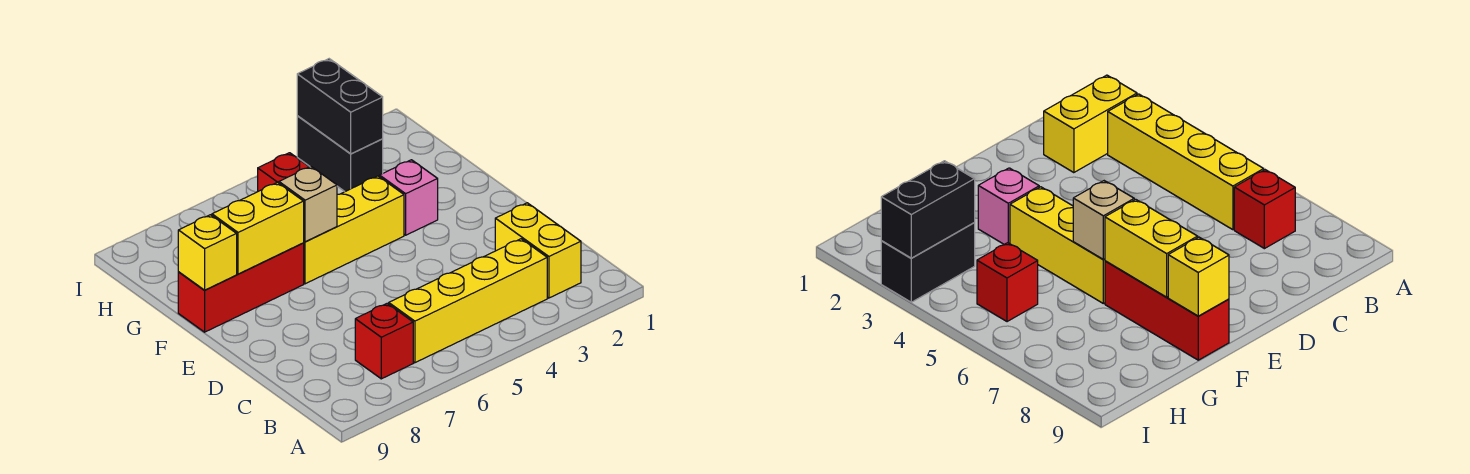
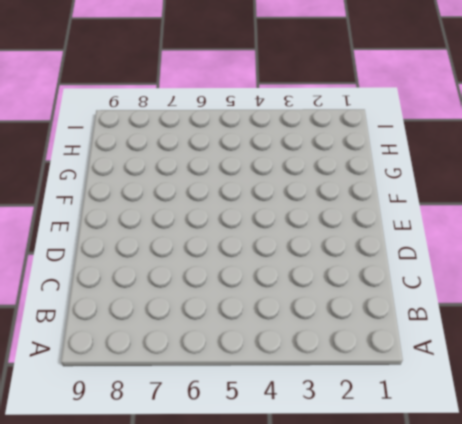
none -> yellow brick B2:C2 level 1
none -> yellow brick B3:B6 level 1
none -> red brick B7 level 1

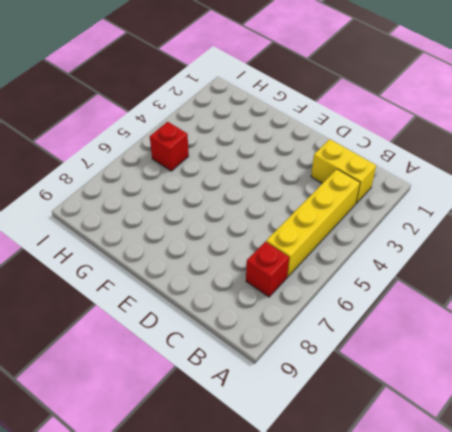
none -> pink brick F3 level 1
none -> yellow brick F4:F6 level 1
none -> red brick F7:F9 level 1

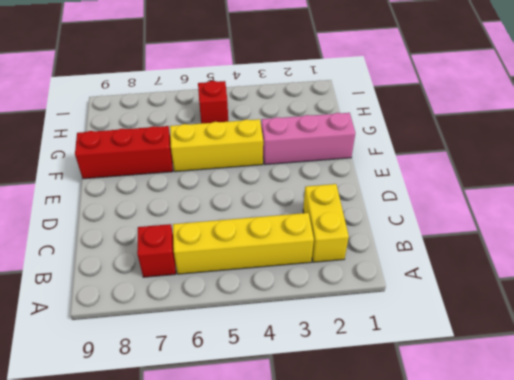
pink brick F1:F3 level 1 -> pink brick F3 level 1
none -> black brick H3:I3 level 1
none -> tan brick F6 level 2
none -> yellow brick F7:F8 level 2

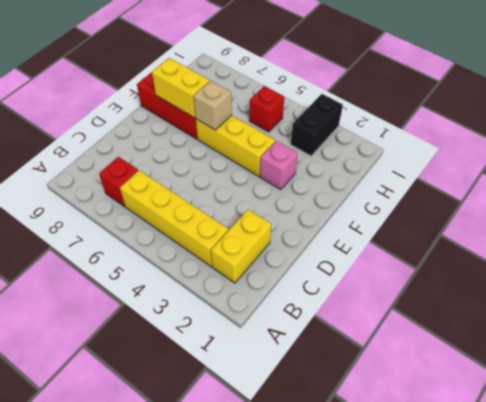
none -> yellow brick F9 level 2
none -> black brick H3:I3 level 2

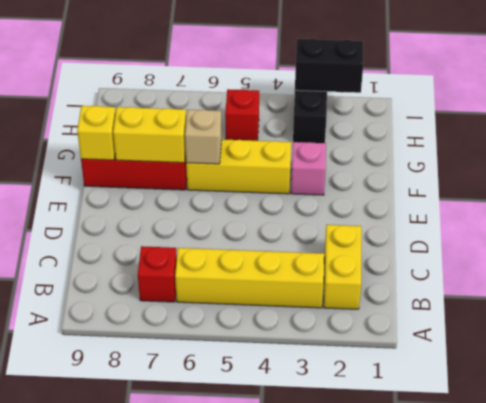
black brick I2:I3 level 2 -> black brick H3:I3 level 2

